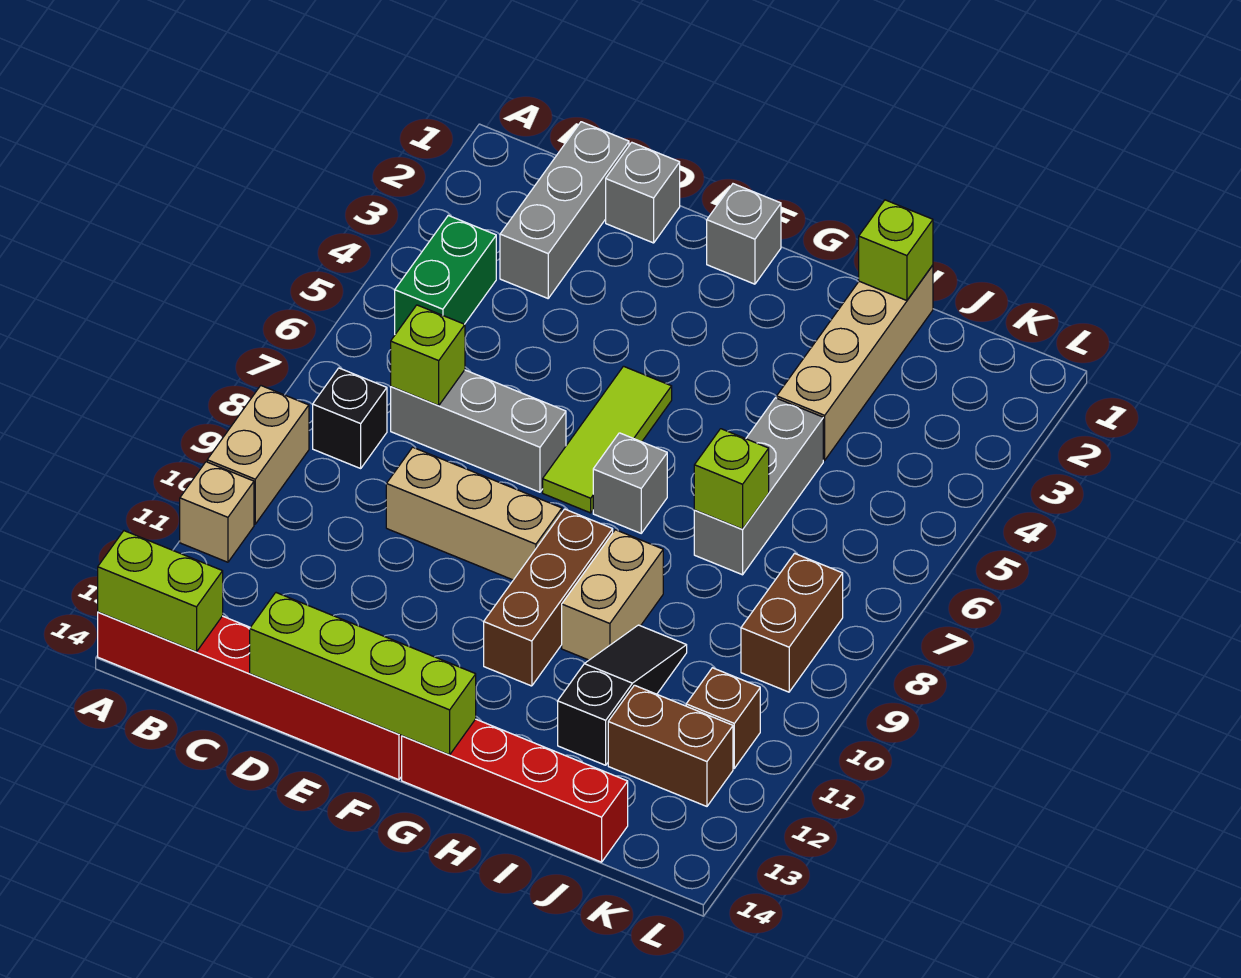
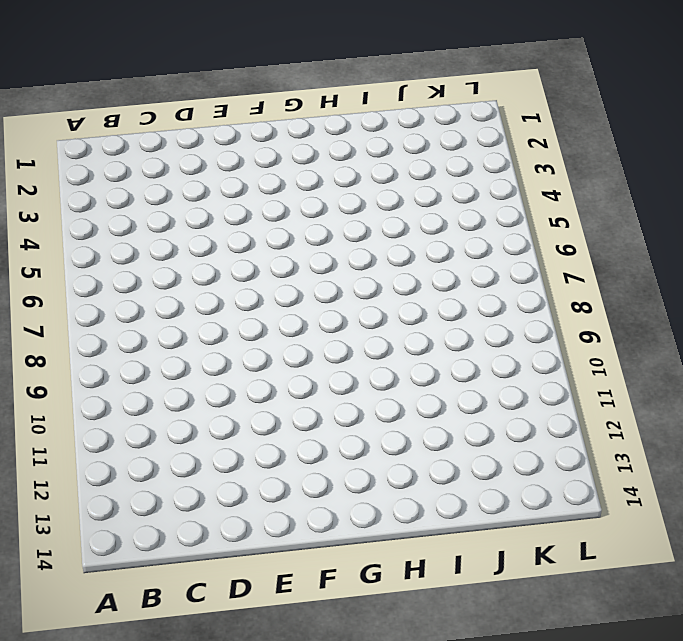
none -> tan brick A9:A10 level 1
none -> tan brick A11 level 1
none -> red brick A14:F14 level 1

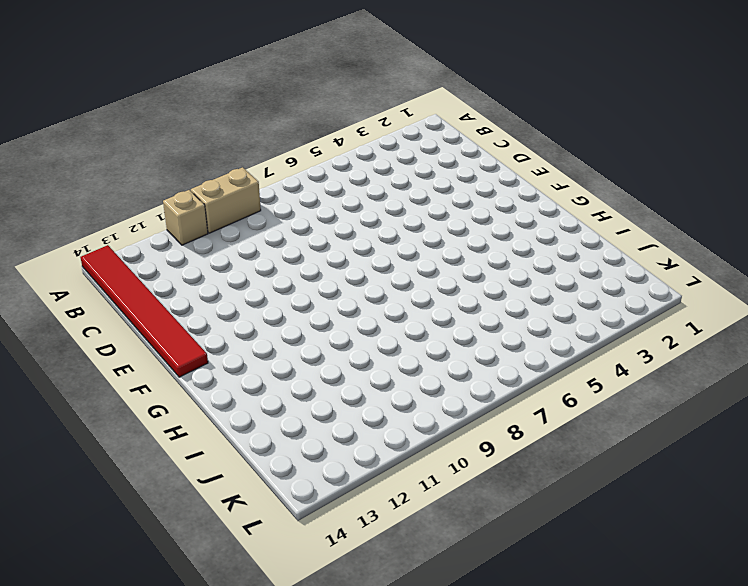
red tile A14:F14 level 1 -> red brick A14:F14 level 1
none -> green brick B4:B5 level 1
none -> black brick B8 level 1
none -> grey brick C1:C3 level 1

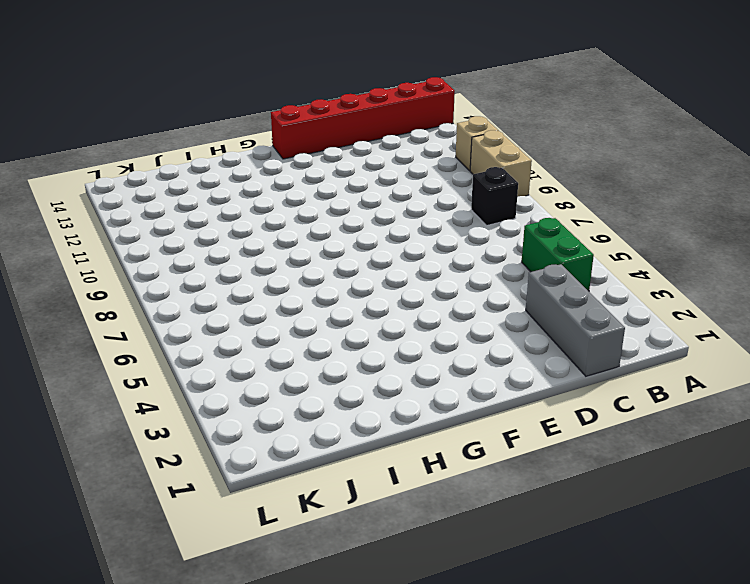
none -> grey brick C7:E7 level 1
none -> grey brick D1 level 1
none -> tan brick D9:F9 level 1

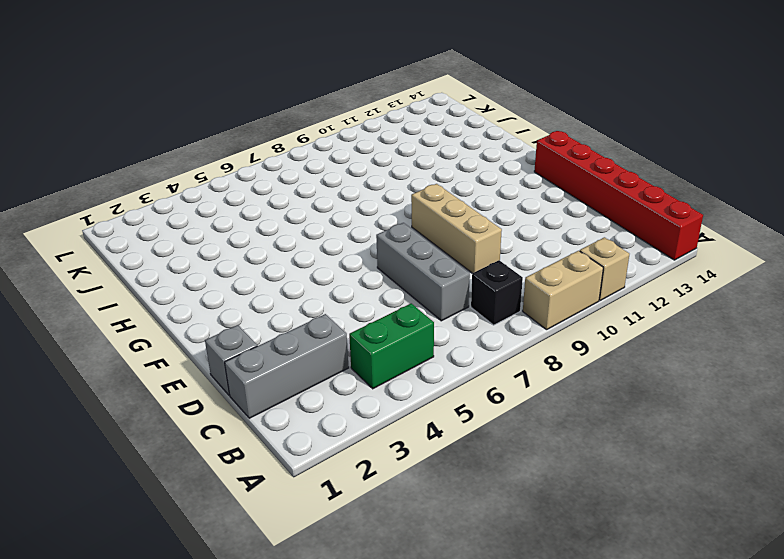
none -> grey brick F1 level 1
none -> lime tile F5:F7 level 1
none -> grey brick G7 level 1

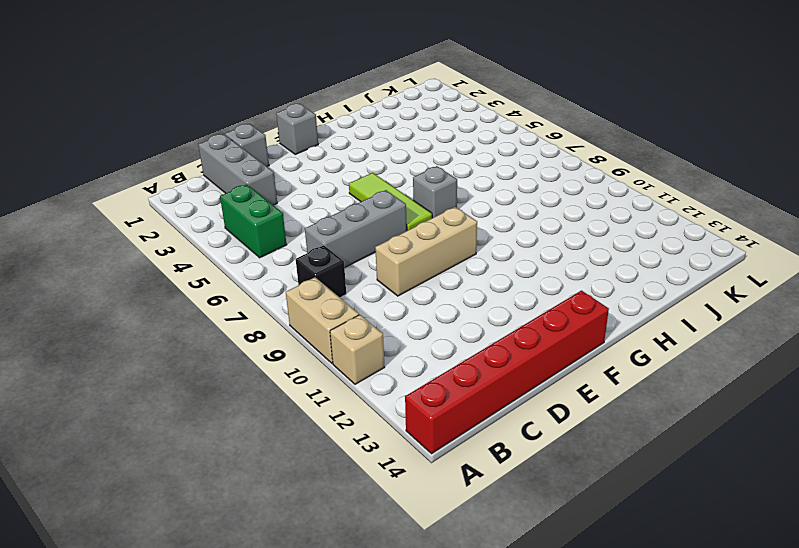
none -> brown brick G9:G11 level 1
none -> red brick G14:J14 level 1
none -> tan brick H9:H10 level 1

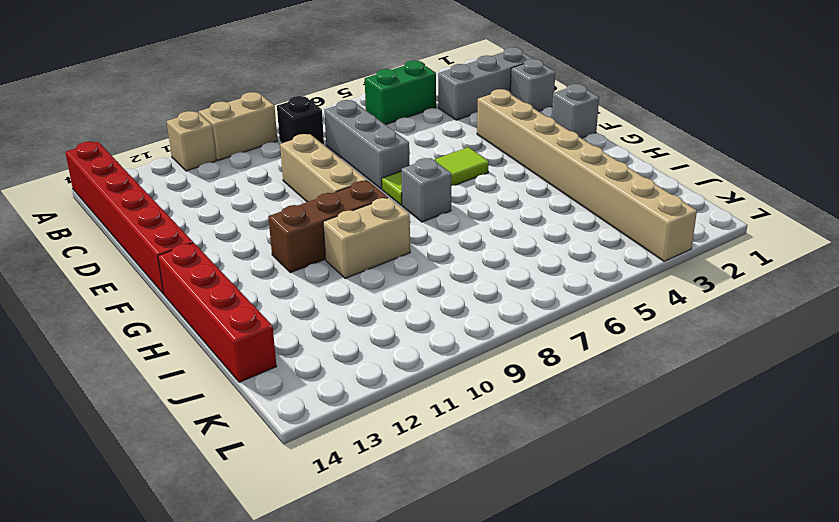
tan brick E3:L3 level 1 -> tan brick I1:I4 level 1
none -> grey brick I5:I7 level 1
none -> black slope I10:I12 level 1 top 12
none -> brown brick J12:K12 level 1

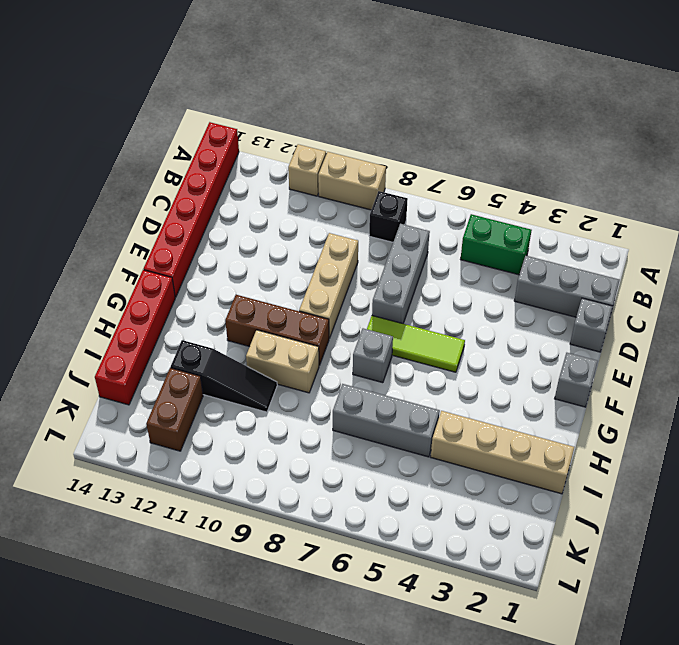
none -> brown brick K8:K9 level 1
none -> brown brick K11 level 1
none -> lime brick A14:B14 level 2

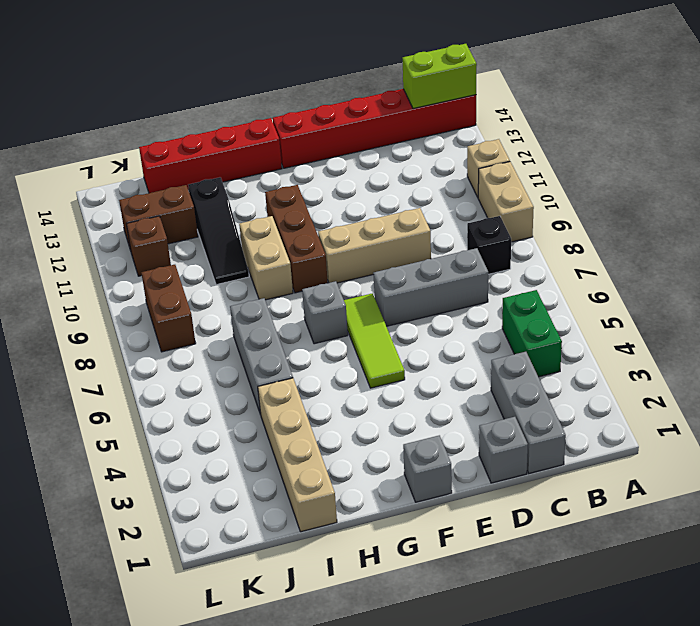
none -> lime brick C7 level 2
none -> lime brick D14:G14 level 2
none -> lime brick I1 level 2

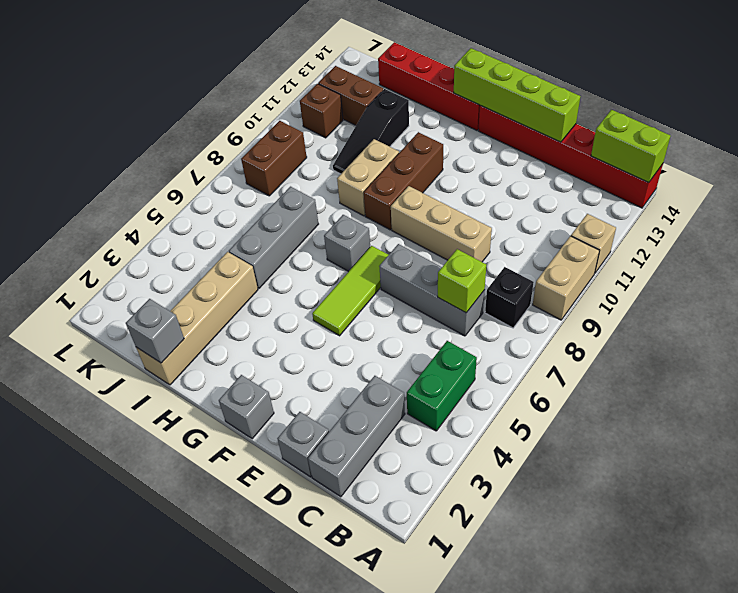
grey brick I1 level 2 -> lime brick I1 level 2
none -> lime brick I7 level 2

